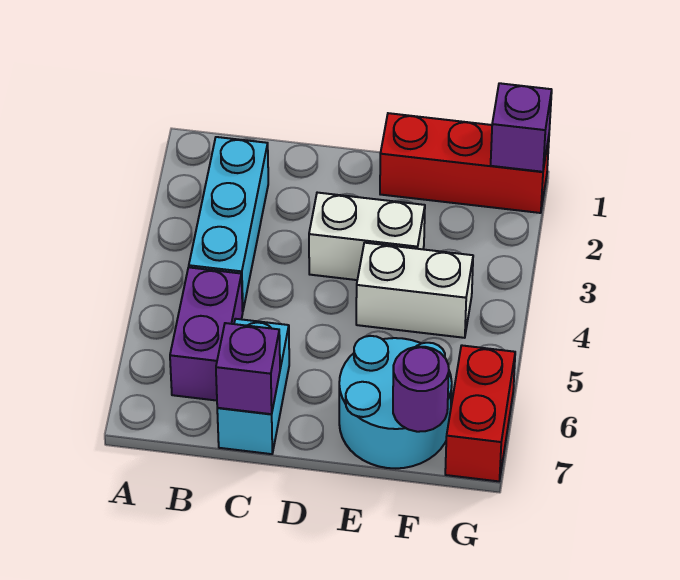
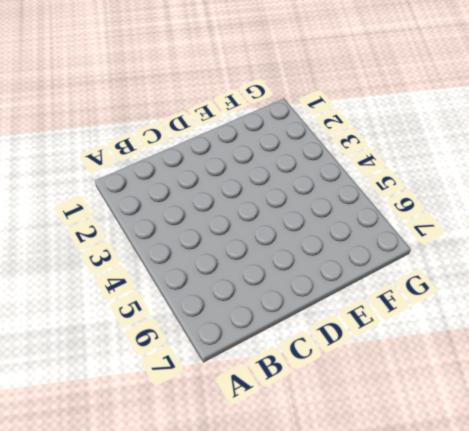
none -> cyan brick B2:B4 level 1
none -> purple brick B5:B6 level 1

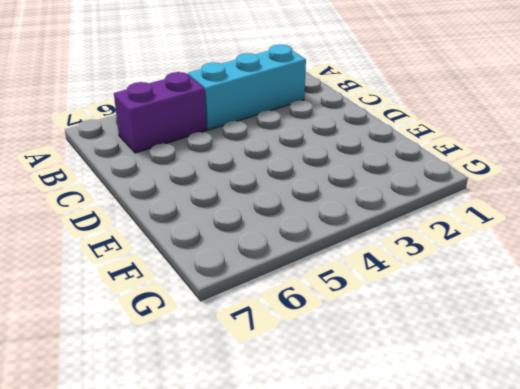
none -> cyan brick C6:C7 level 1
none -> white brick D3:E3 level 1

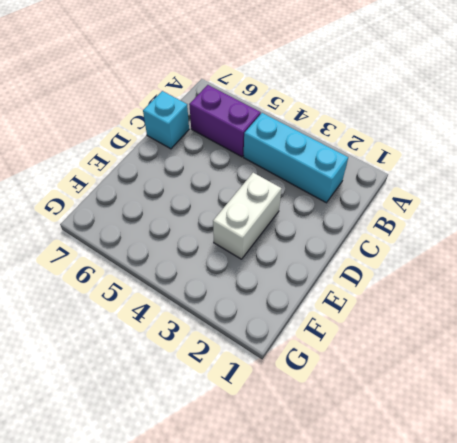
cyan brick C7 level 1 -> cyan brick C6:C7 level 1
none -> red brick E1:G1 level 1
none -> white brick E4:F4 level 1

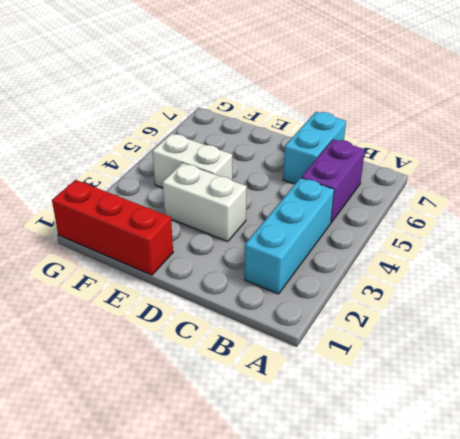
none -> cyan round brick E6:F7 level 1
none -> red brick G6:G7 level 1

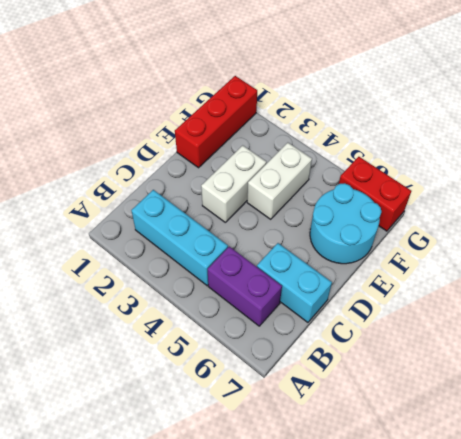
none -> purple brick C7 level 2
none -> purple round brick F7 level 2

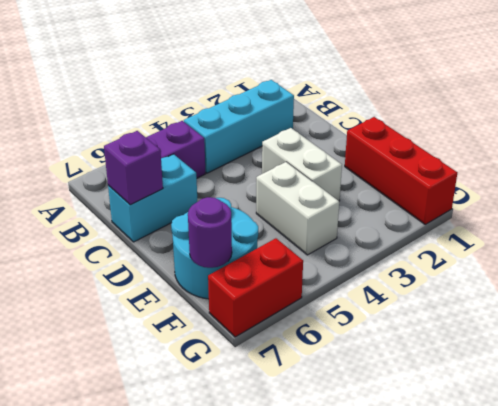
none -> purple brick G1 level 2

